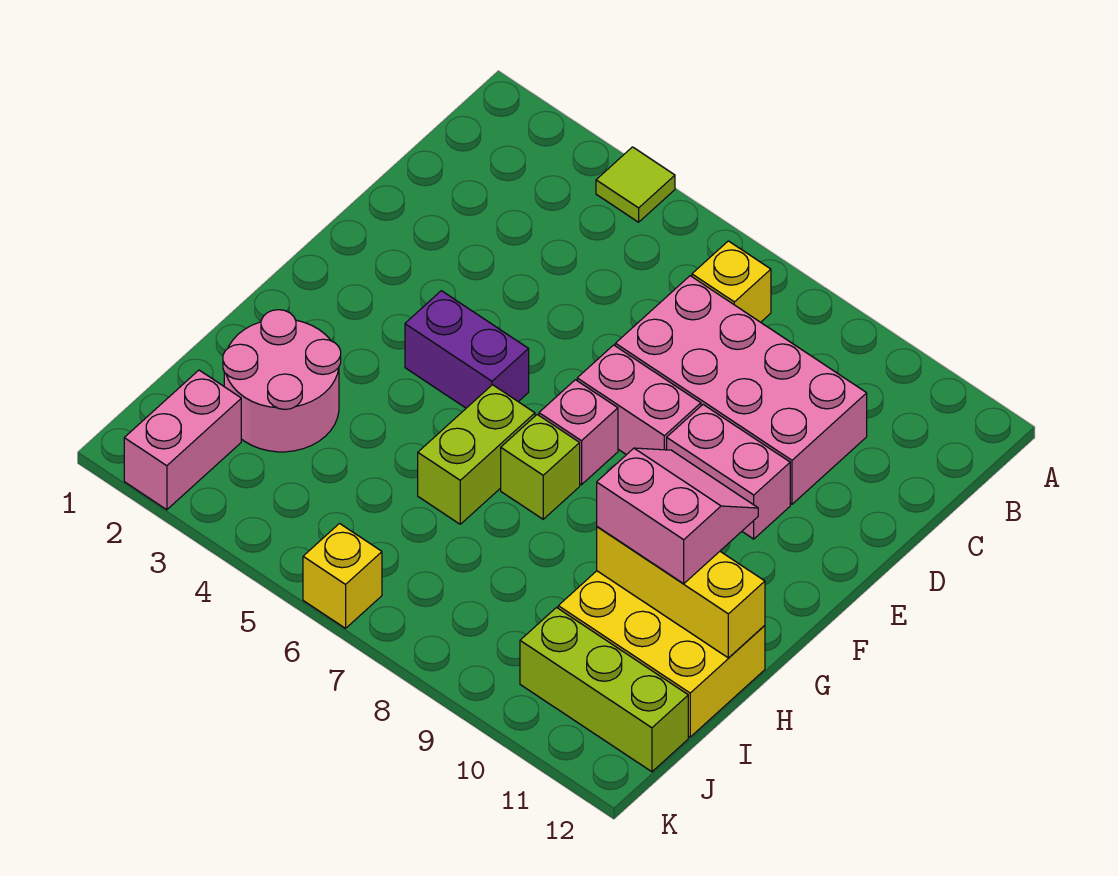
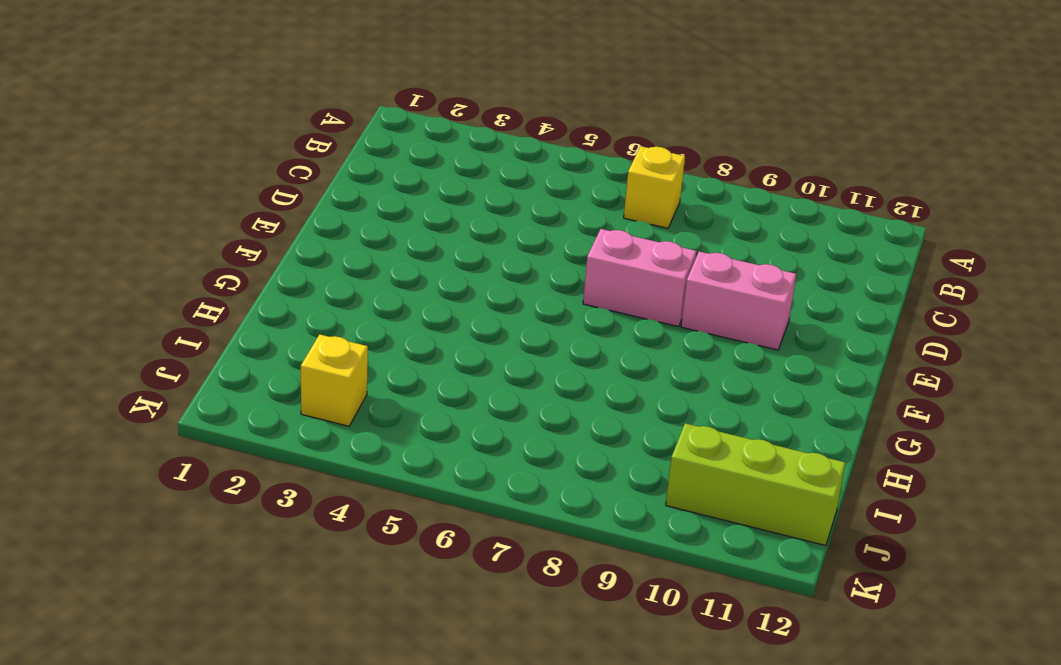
yellow brick J3 level 1 -> yellow brick K6 level 1
none -> lime tile A4 level 1
none -> pink brick C7:D10 level 1
none -> purple brick F4:F5 level 1

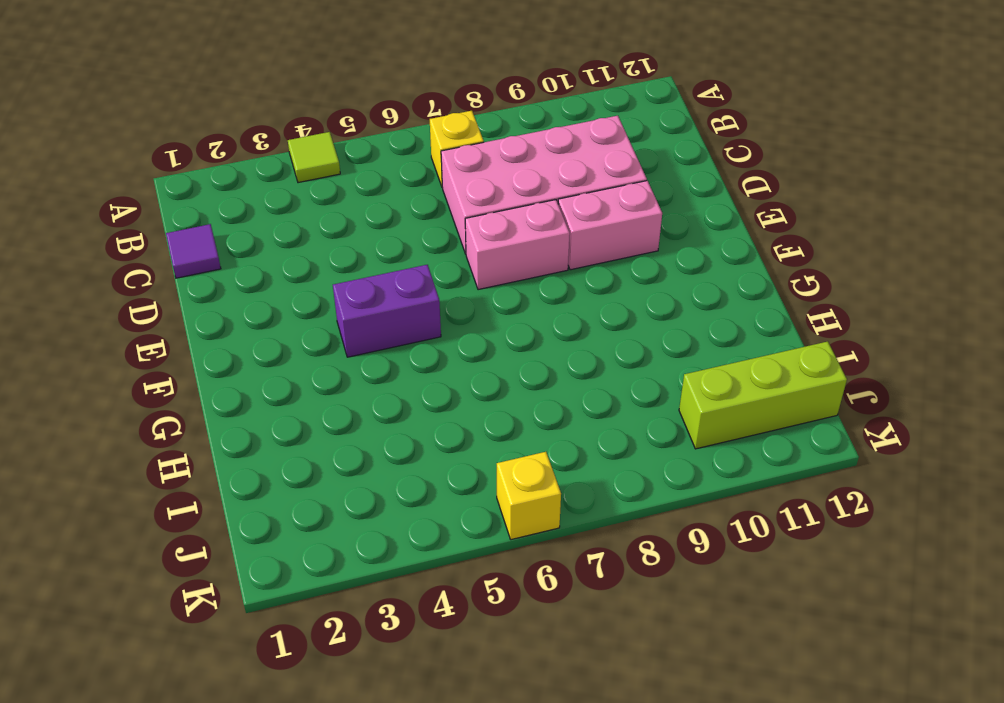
purple tile C1 level 1 -> none
none -> pink brick F7 level 1
none -> lime brick G6:H6 level 1
none -> lime brick G7 level 1

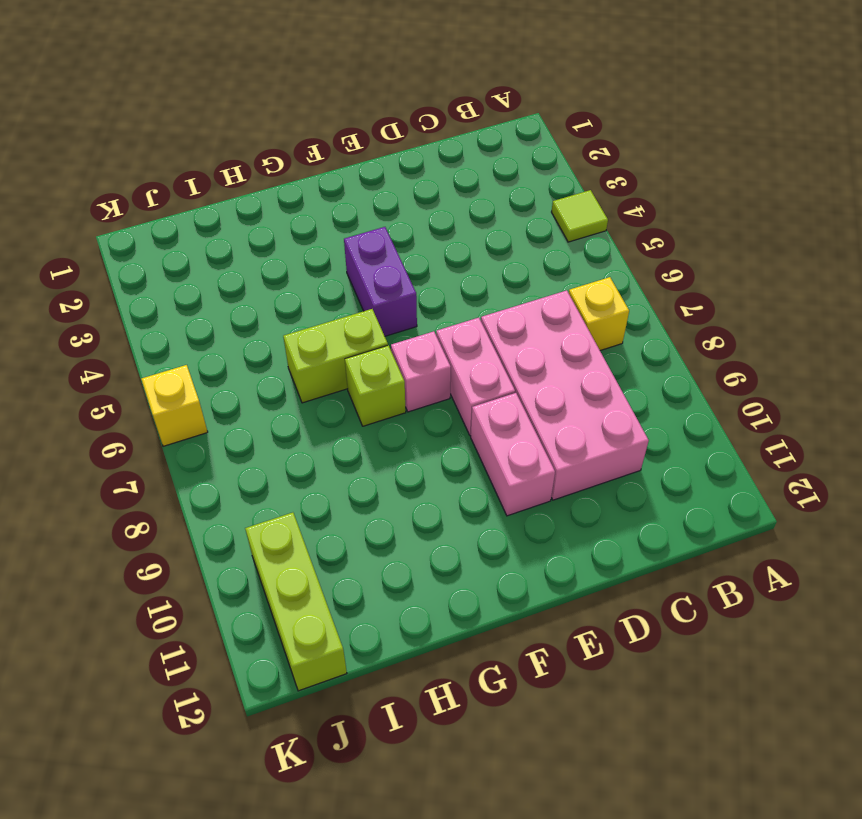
none -> pink round brick H2:I3 level 1
none -> yellow brick H10:I12 level 1
none -> pink brick J2:K2 level 1

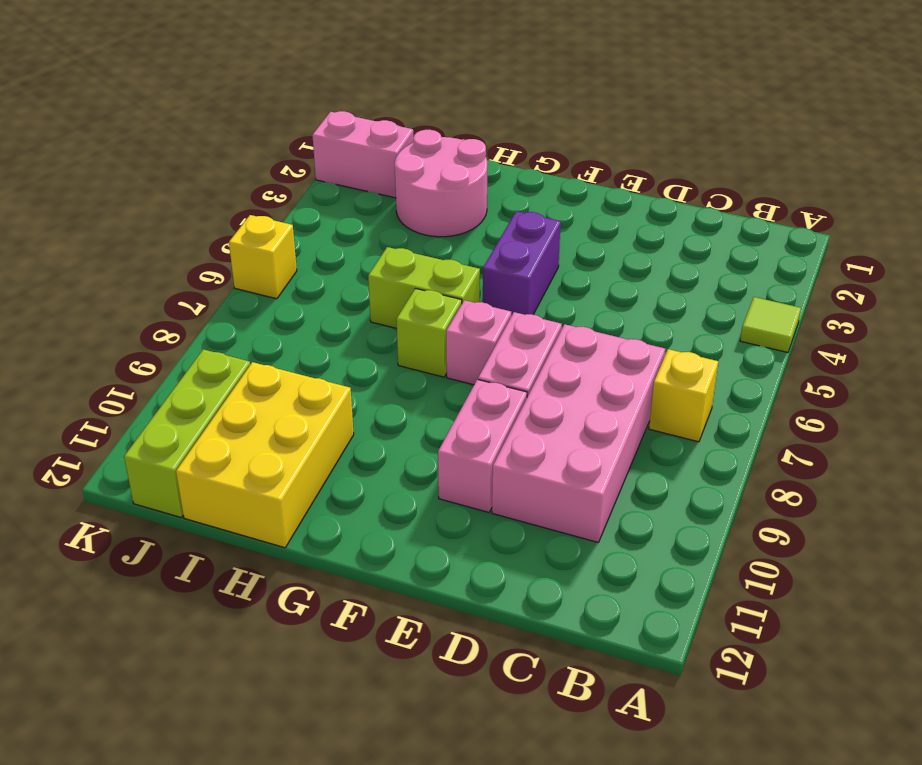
none -> yellow brick H10:H12 level 2
none -> pink slope G10:H11 level 3 top H

